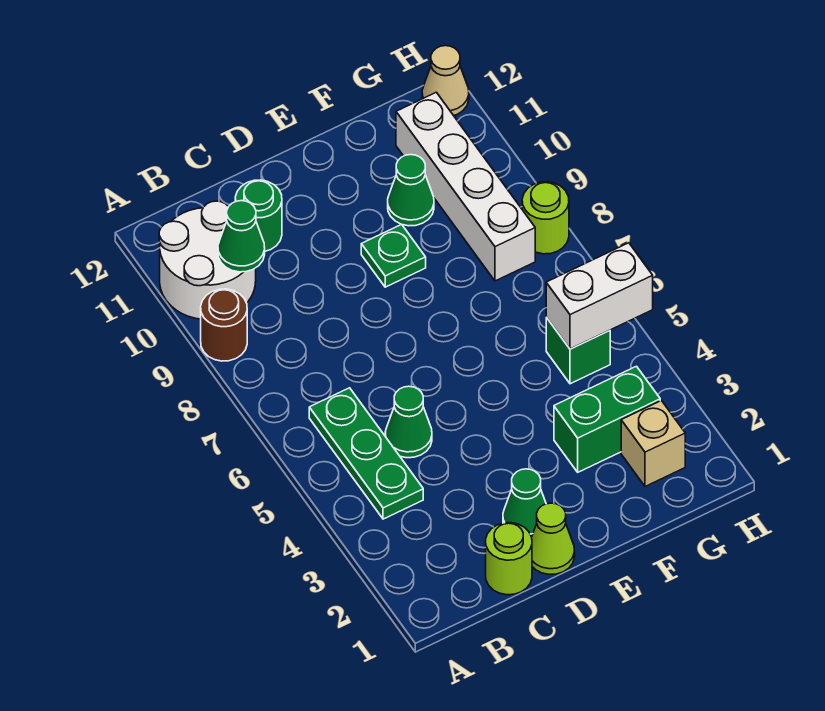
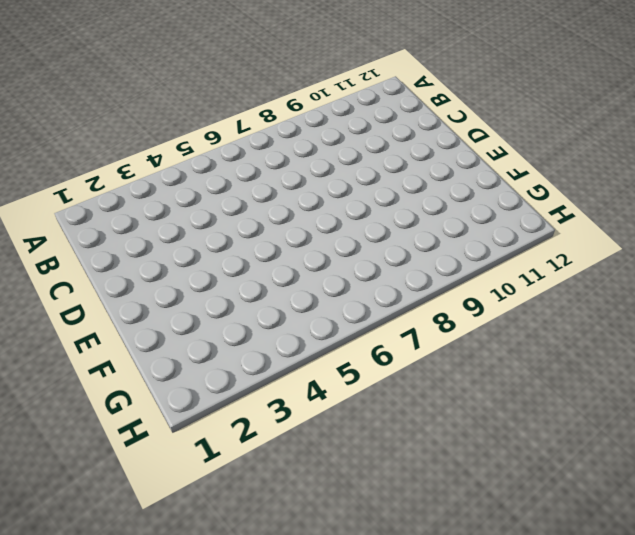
none -> brown round brick A9 level 1
none -> white round brick A10:B11 level 1
none -> green plate B4:B6 level 1

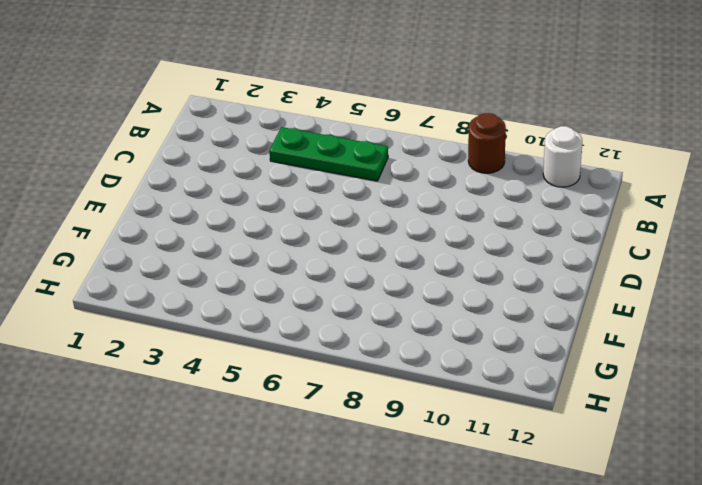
white round brick A11 level 1 -> white round brick A10:B11 level 1
none -> lime round brick C1 level 1
none -> green cone C5 level 1
none -> green round brick C11 level 1

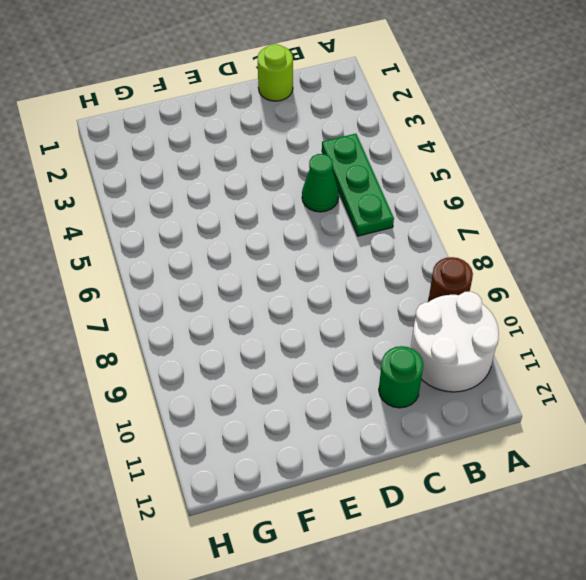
none -> lime cone D1 level 1
none -> green cone D2 level 1
none -> green plate E9 level 1

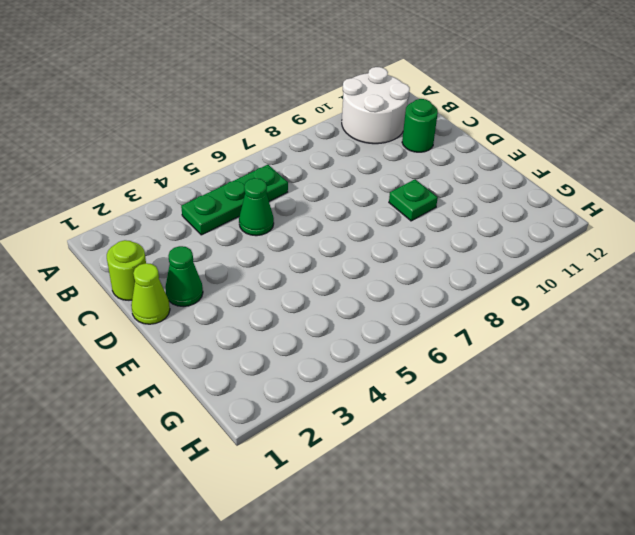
none -> brown round brick A9 level 1
none -> green brick F3:G3 level 1
none -> green cone F10 level 1

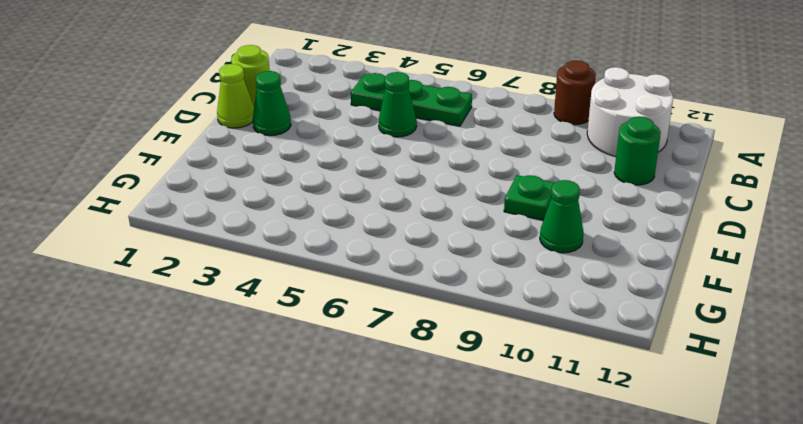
none -> green brick F3:G3 level 1
none -> tan brick G2 level 1
none -> green brick G5 level 1

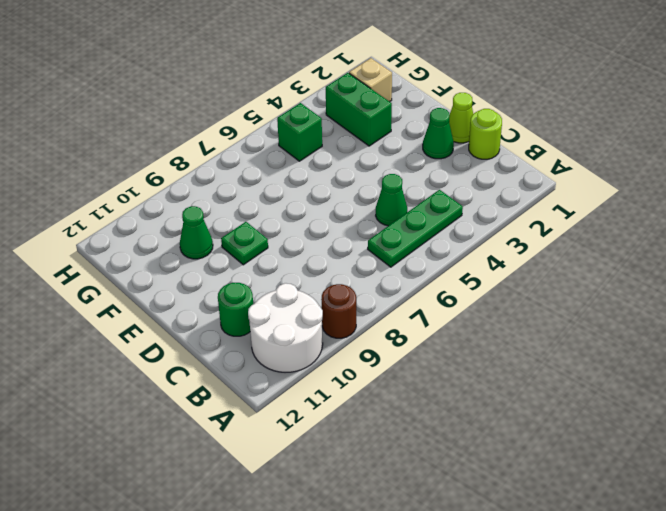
none -> white brick G8:G11 level 1
none -> lime round brick H8 level 1
none -> tan cone H12 level 1

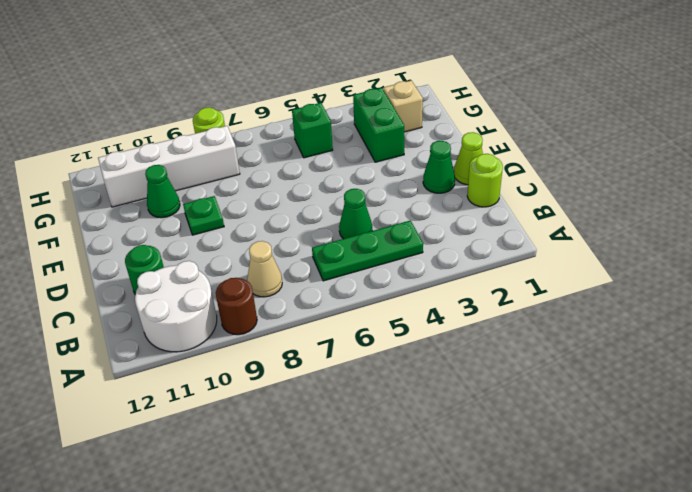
tan cone B8 level 1 -> tan cone H12 level 1
none -> green cone B10 level 2
none -> white brick G5:H5 level 2

